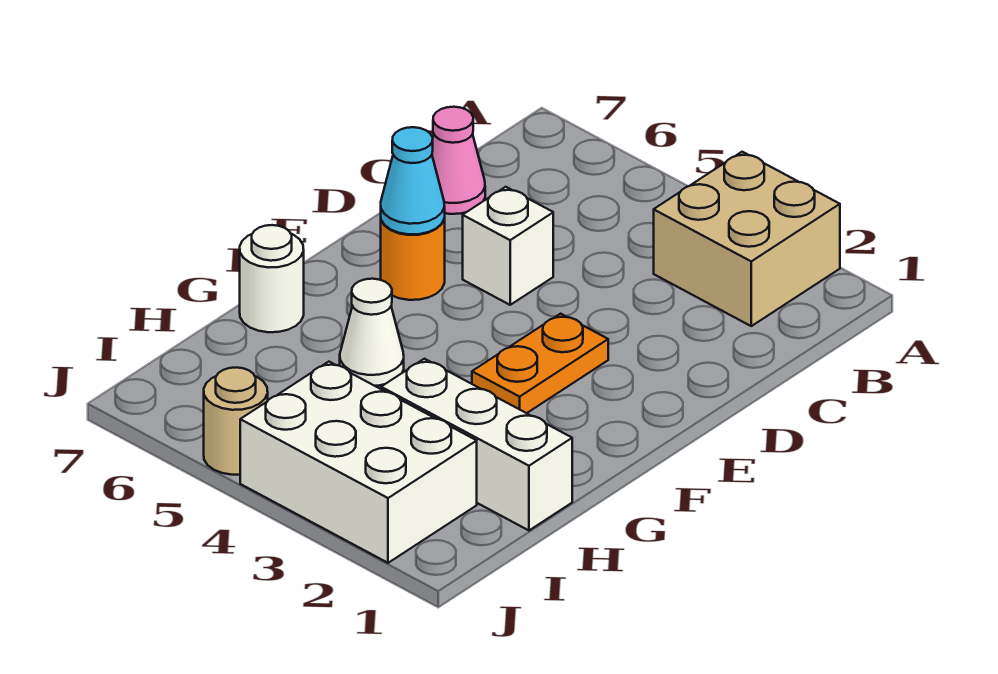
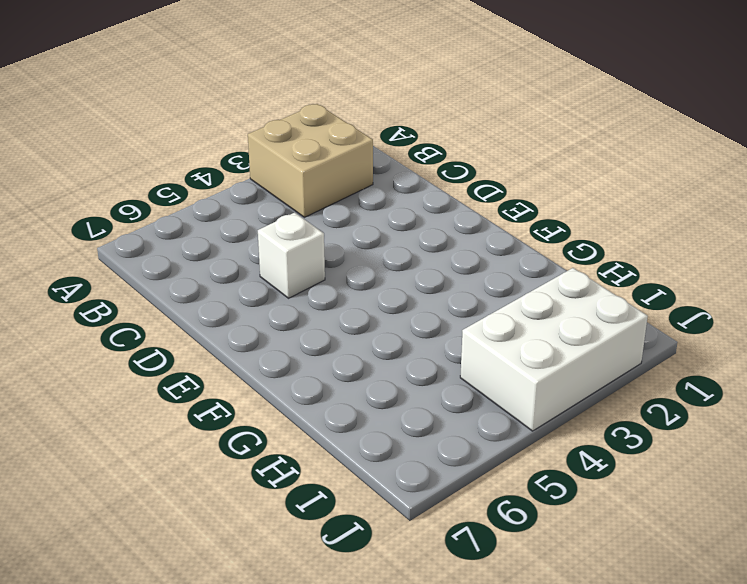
none -> pink cone C7 level 1
none -> orange plate E3:F3 level 1

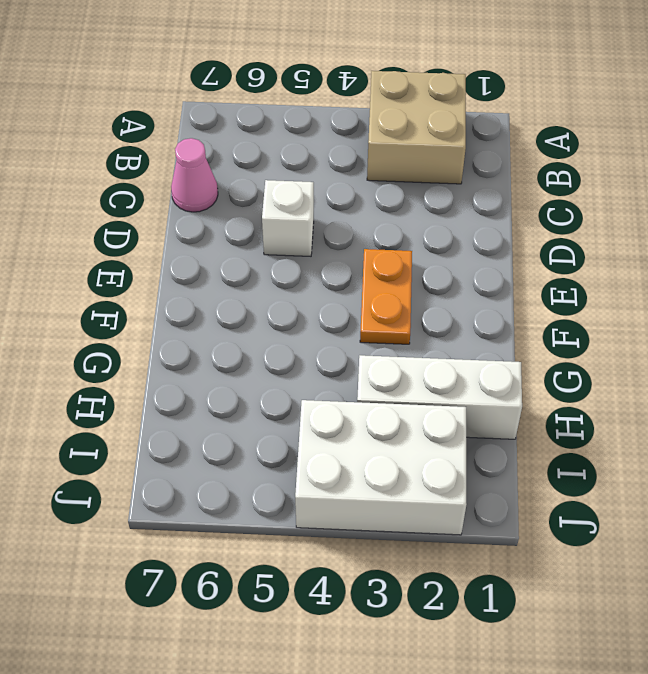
none -> orange round brick E6 level 1
none -> white cone G5 level 1

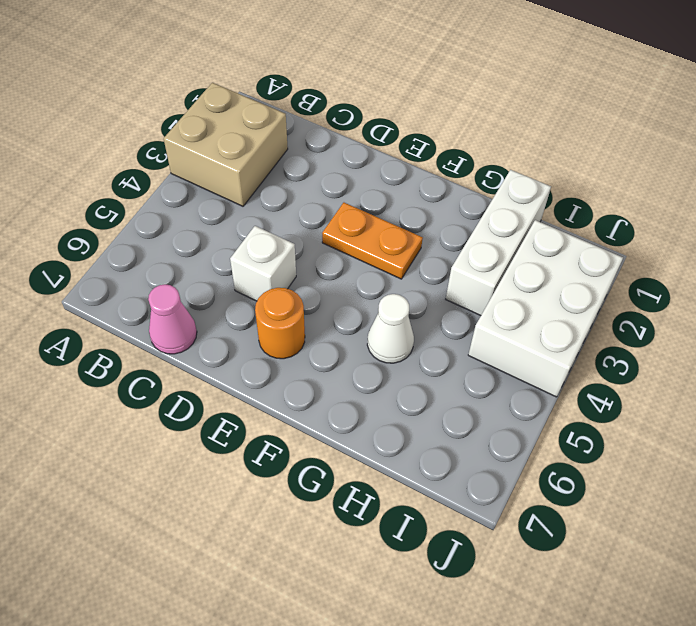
none -> white round brick G7 level 1
none -> tan round brick J5 level 1

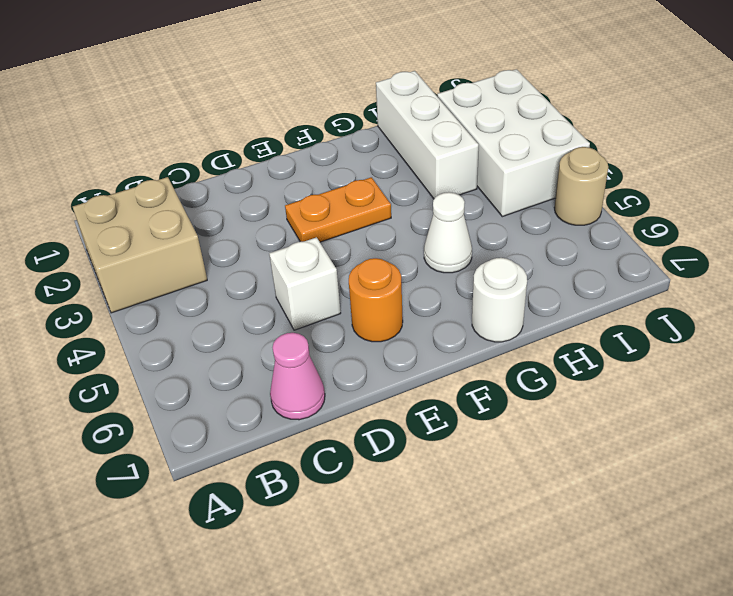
none -> cyan cone E6 level 2

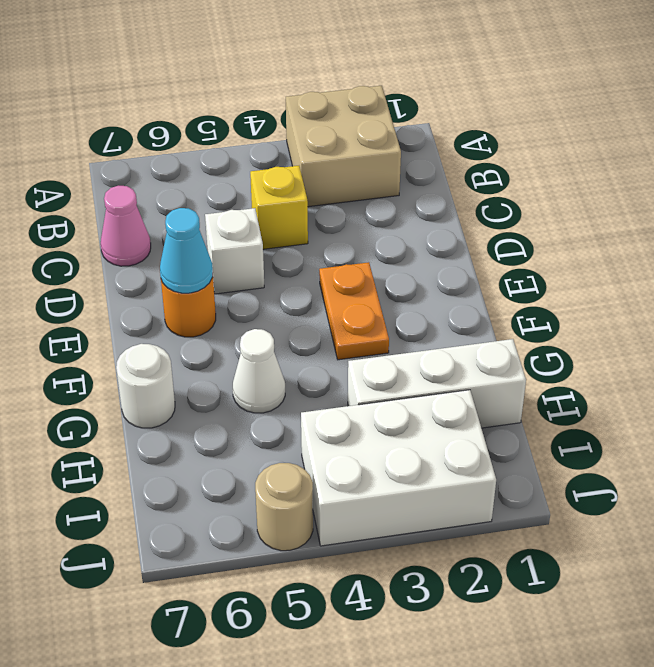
yellow brick C4 level 1 -> none

